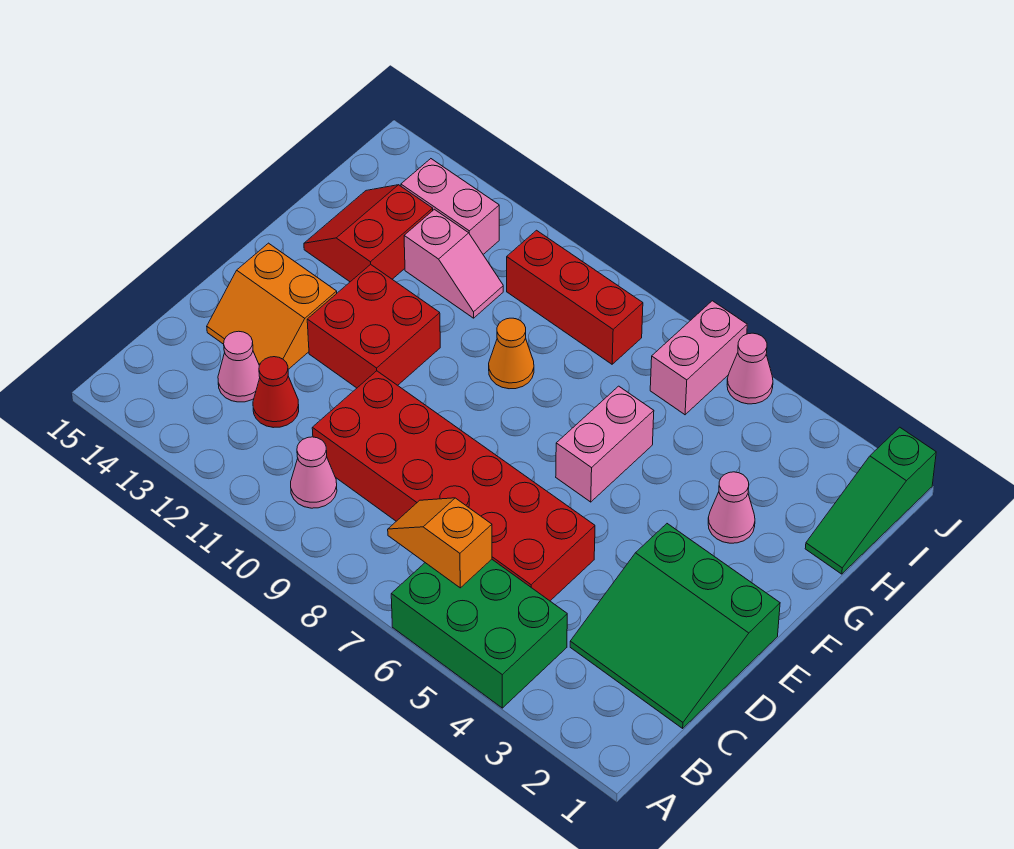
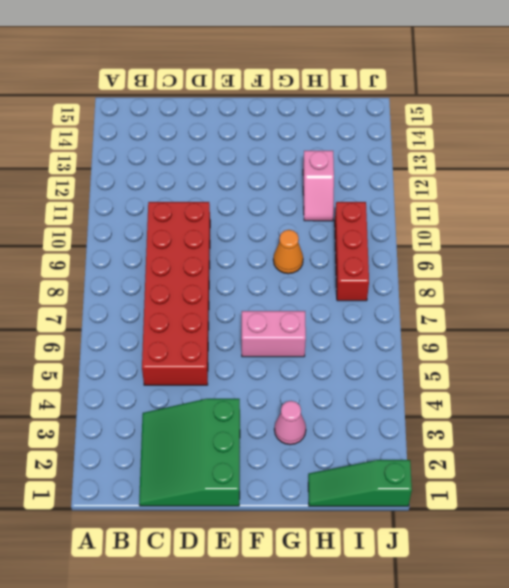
none -> green brick A4:B6 level 1
none -> pink cone B10 level 1
none -> red cone C12 level 1

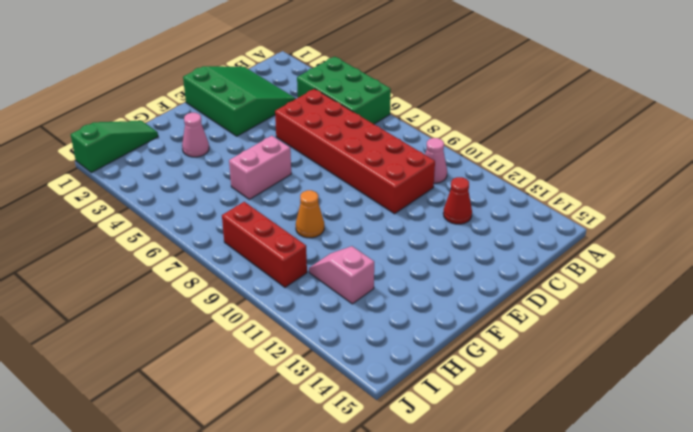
none -> pink cone C13 level 1
none -> orange slope D13:E14 level 1 top E
none -> red brick E11:F12 level 1

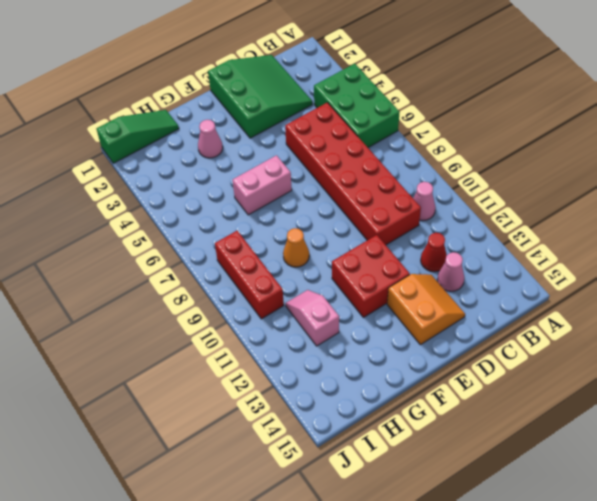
none -> red slope G13:H14 level 1 top 13
none -> pink brick I6:J6 level 1
none -> pink brick I12:I13 level 1

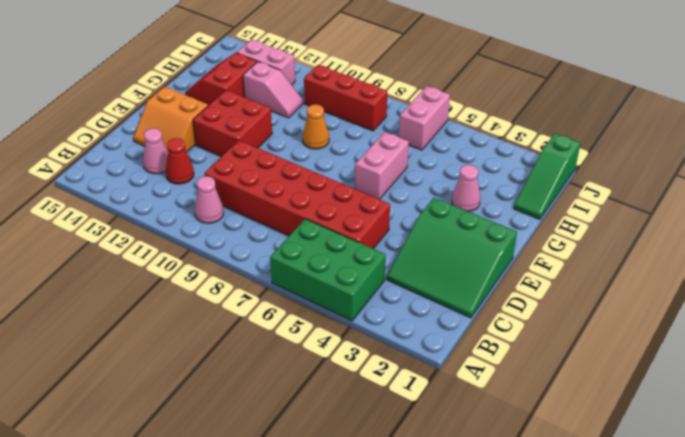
none -> pink cone J5 level 1
none -> orange slope B6:B7 level 2 top 6

